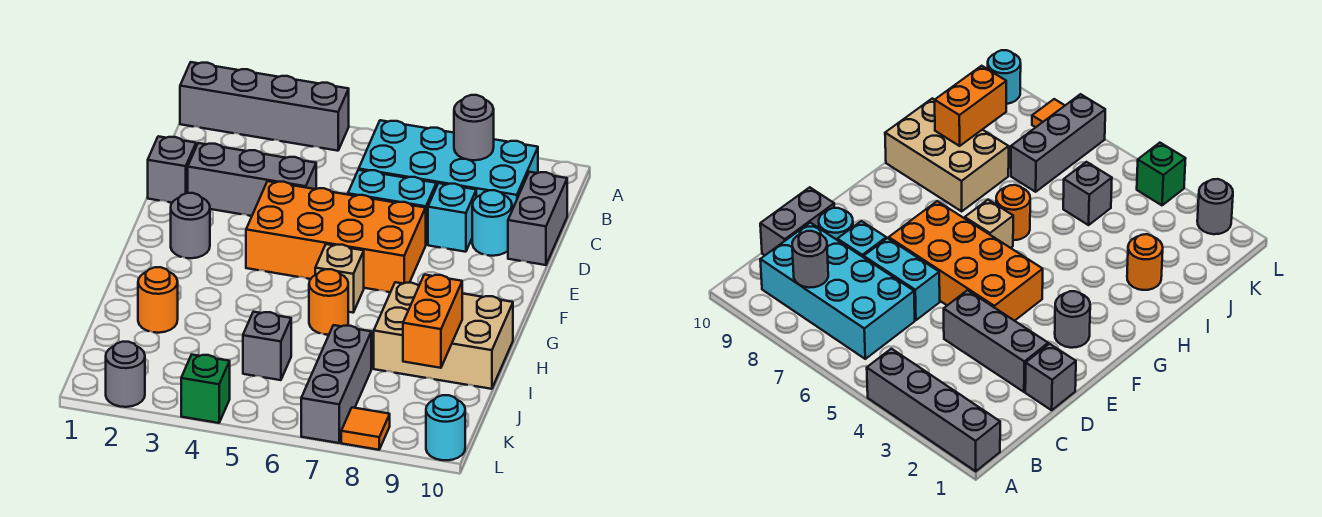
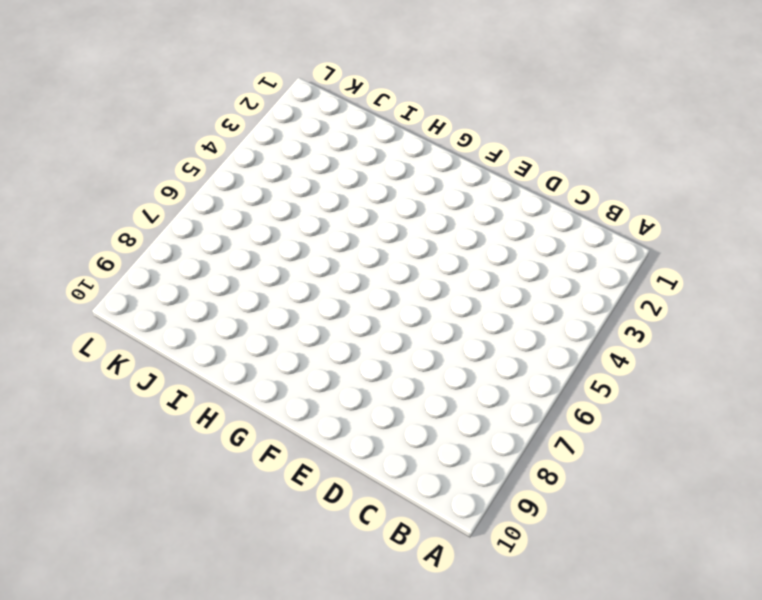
none -> grey brick A1:A4 level 1
none -> cyan brick B6:C9 level 1
none -> grey brick C10:D10 level 1

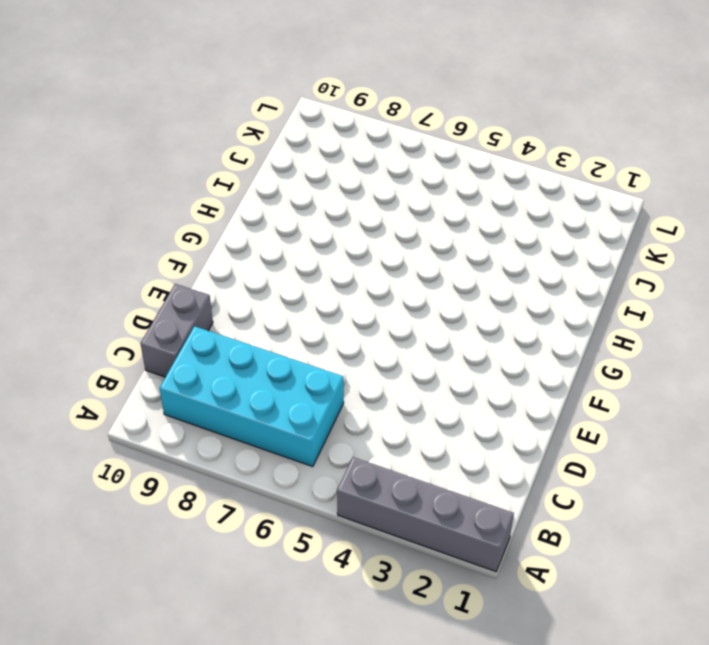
none -> grey brick D1 level 1
none -> grey brick D2:D4 level 1
none -> cyan brick D6:D7 level 1

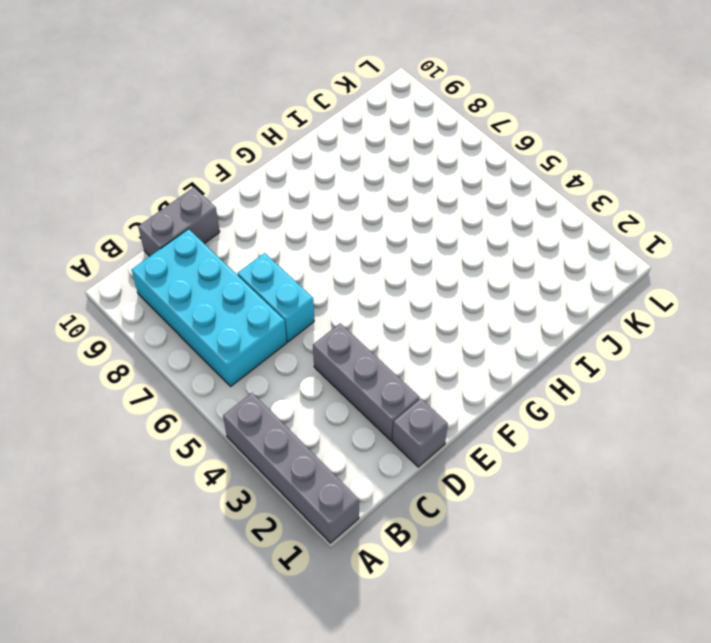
none -> cyan brick D8 level 1
none -> cyan round brick D9 level 1
none -> orange brick E4:F7 level 1

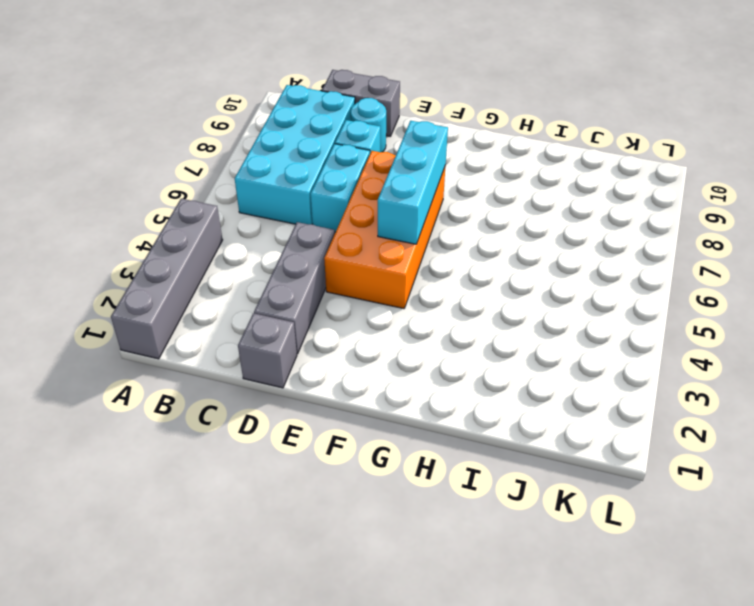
cyan brick F5:F7 level 2 -> none
none -> grey round brick F2 level 1
none -> tan brick G6 level 1
none -> orange round brick H6 level 1

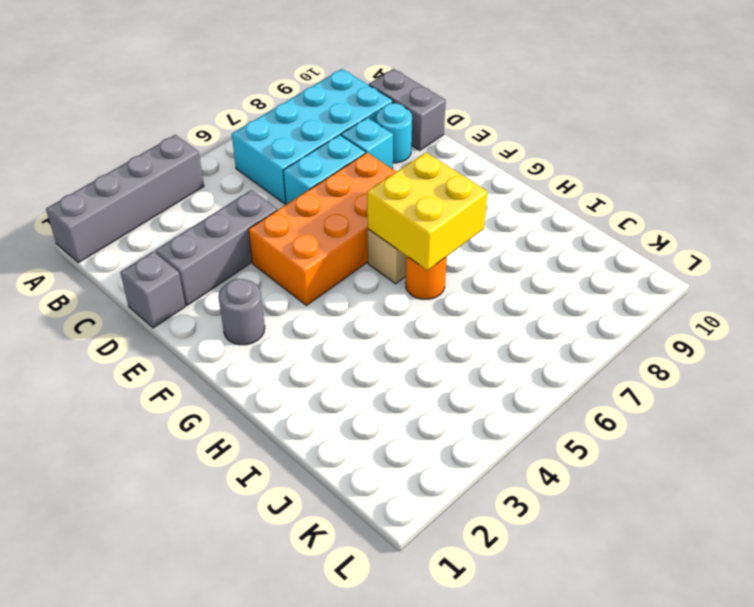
yellow brick G6:H7 level 2 -> none
none -> tan brick H8:I10 level 1
none -> orange round brick I2 level 1
none -> grey brick J5 level 1

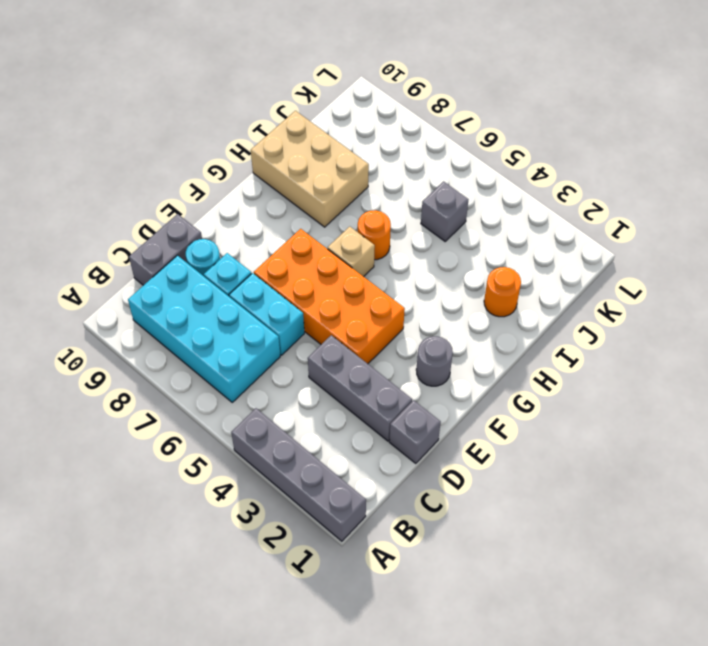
none -> grey brick J7:L7 level 1
none -> grey round brick L2 level 1
none -> green brick L4 level 1

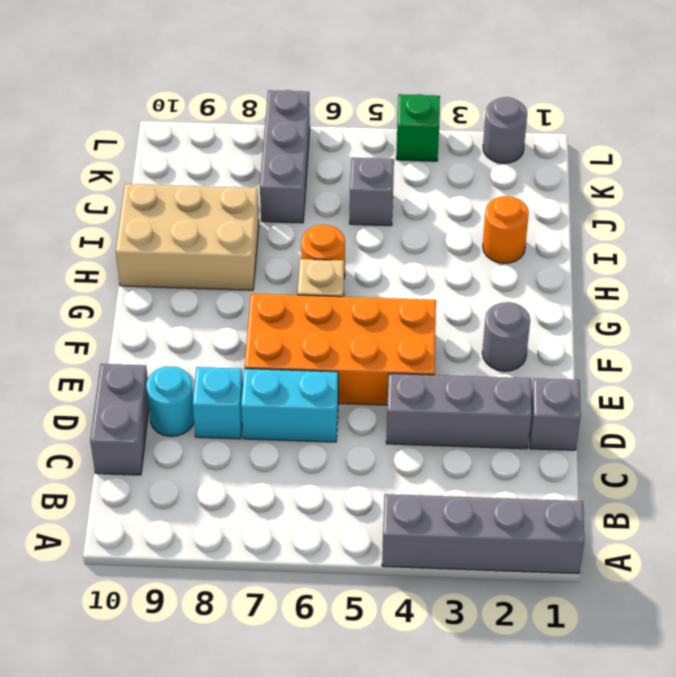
none -> cyan brick B6:C9 level 1
none -> orange tile L8 level 1
none -> cyan round brick L10 level 1

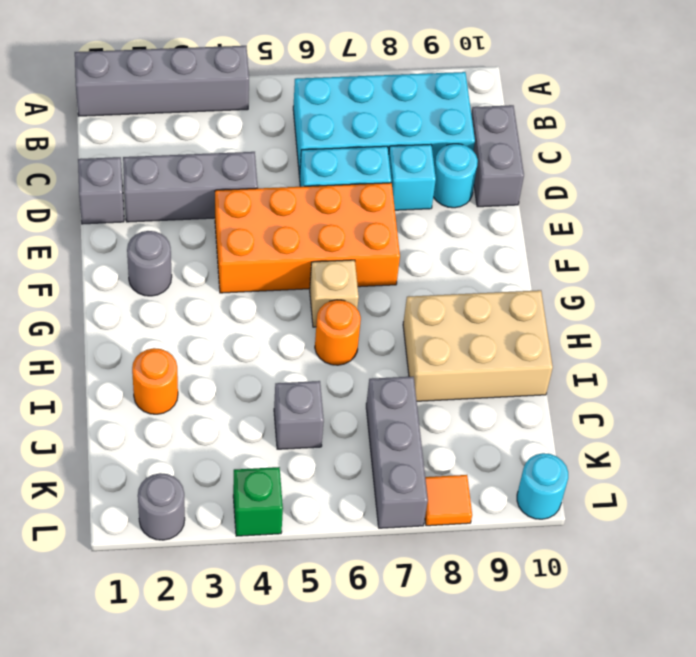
none -> grey round brick B8 level 2
none -> orange brick I9:J9 level 2

